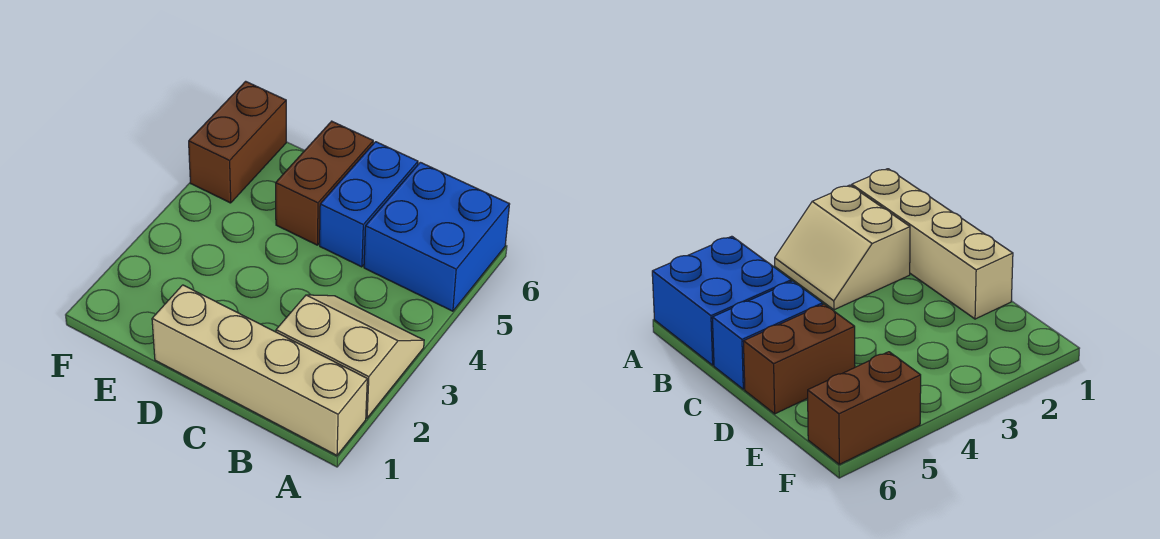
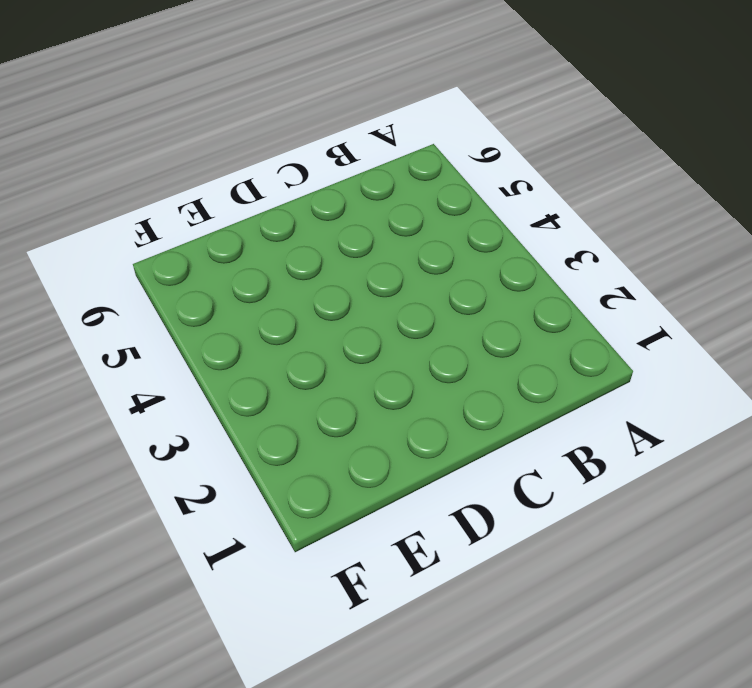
none -> tan brick A1:D1 level 1
none -> tan slope A2:B3 level 1 top 2

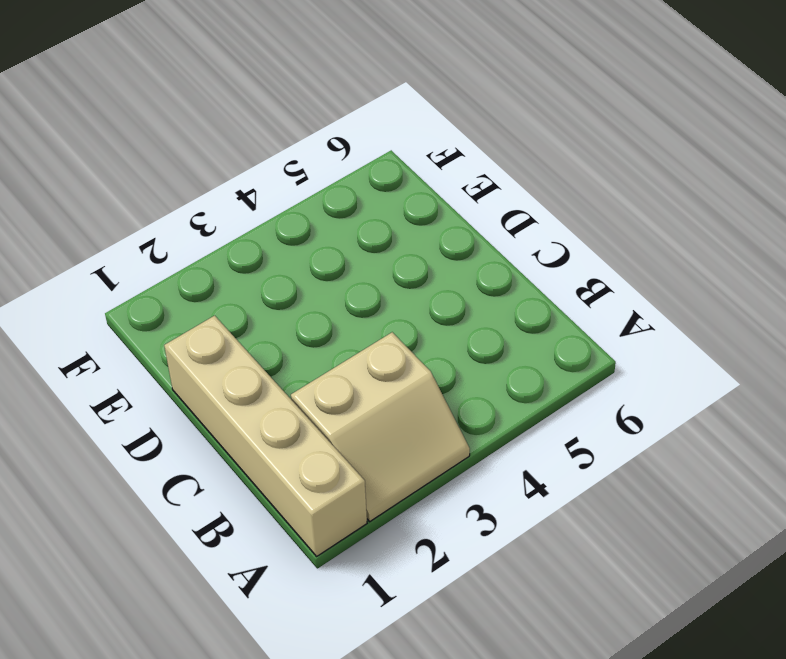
tan slope A2:B3 level 1 top B -> tan slope A2:B3 level 1 top 2
none -> blue brick A5:B6 level 1
none -> blue brick C5:C6 level 1

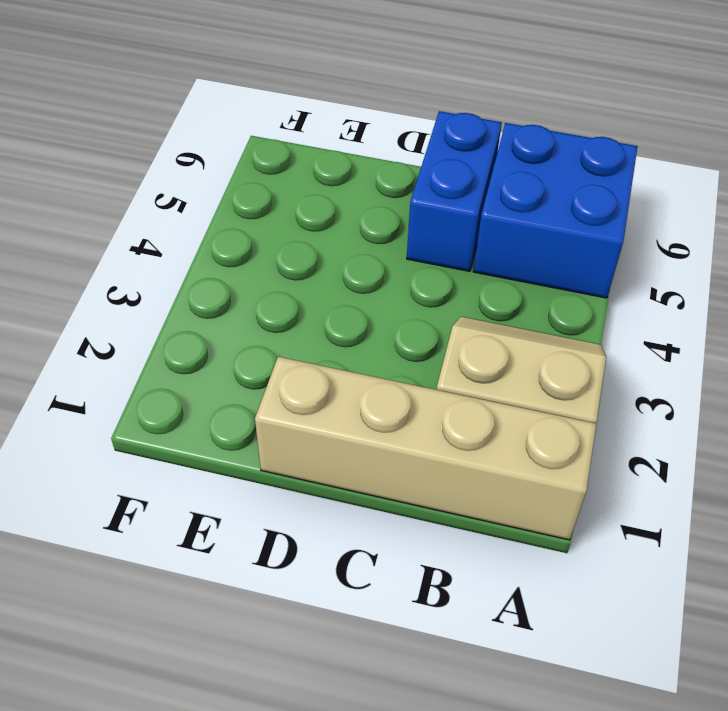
none -> brown brick D5:D6 level 1
none -> brown brick F5:F6 level 1

